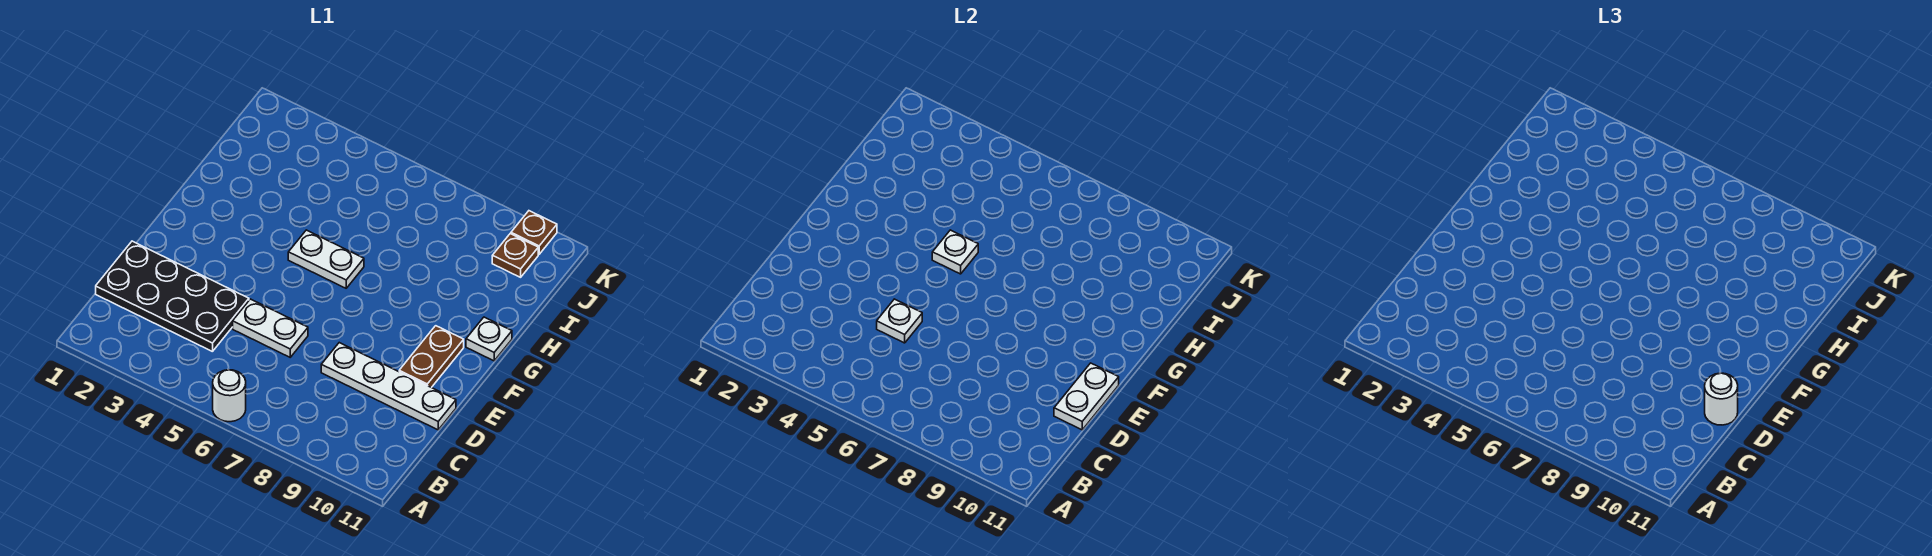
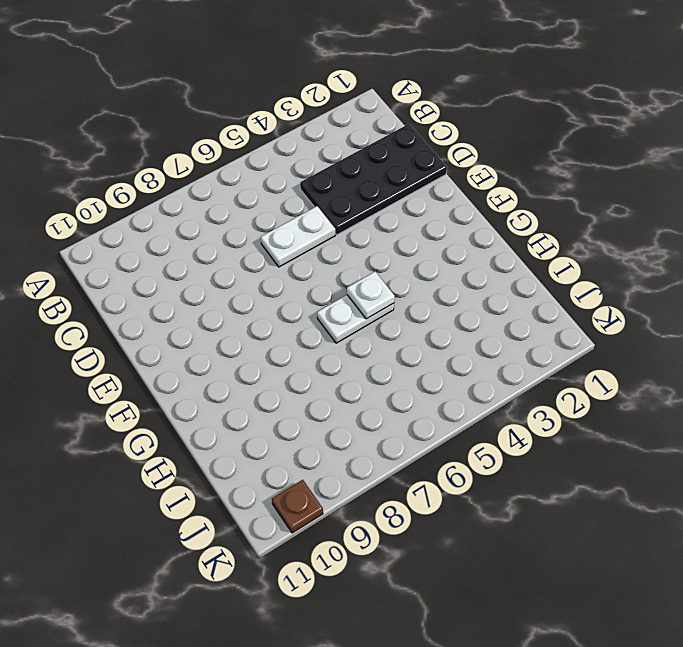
none -> white round brick A6 level 1
none -> white plate D8:D11 level 1
none -> brown plate E10:F10 level 1

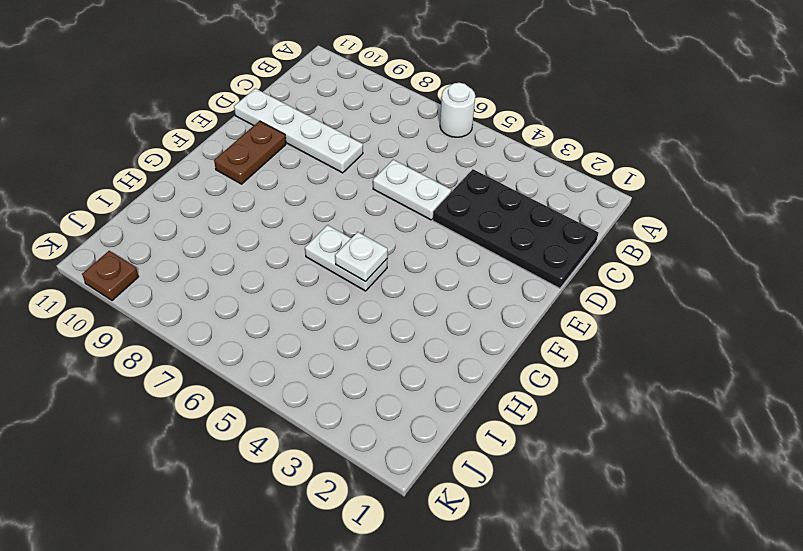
none -> white plate G11 level 1
none -> brown plate J10 level 1
none -> white plate D5 level 2

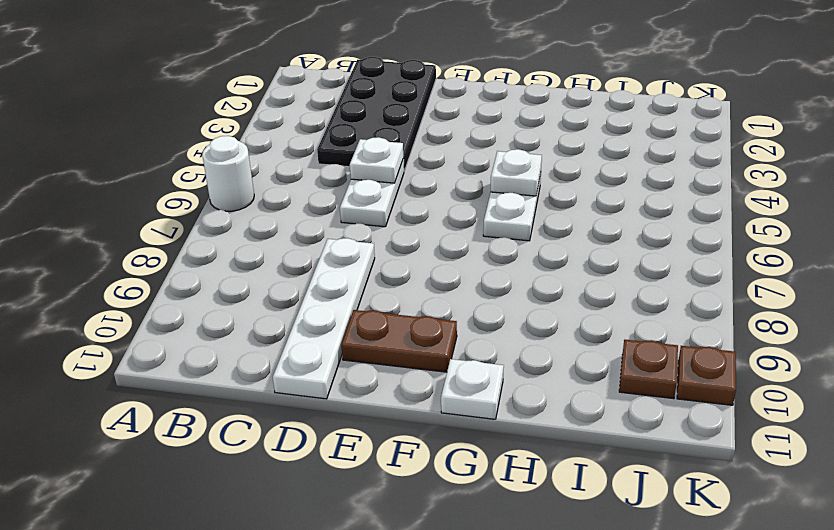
none -> white plate D11:E11 level 2
none -> white round brick D11 level 3

